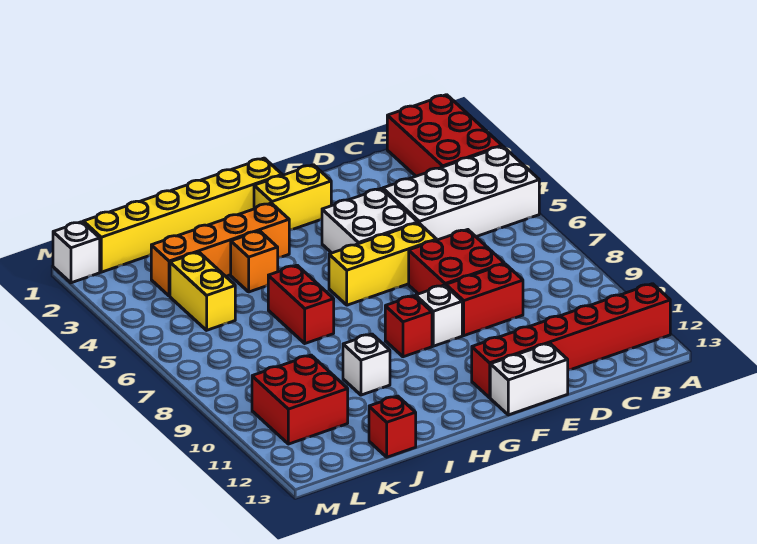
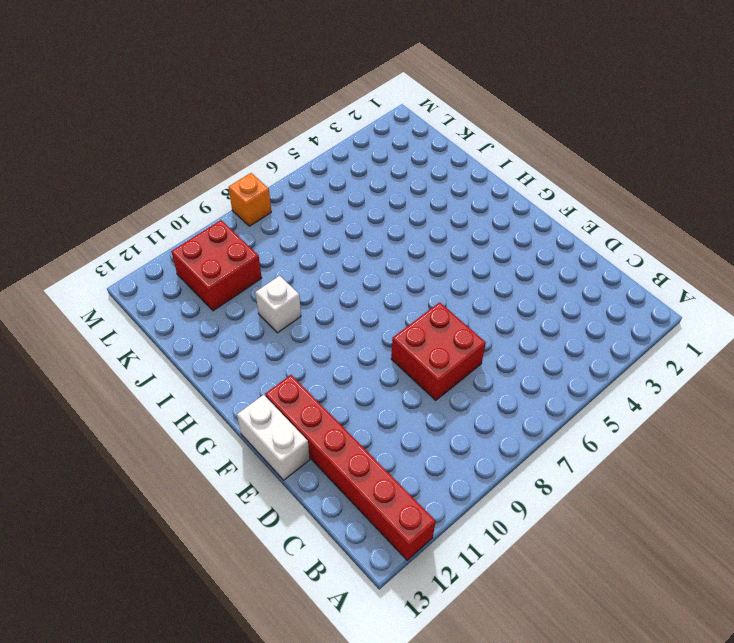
orange brick M8 level 1 -> orange brick I4 level 1
none -> red brick A1:B3 level 1
none -> white brick A4:D5 level 1
none -> red brick D9:E9 level 1

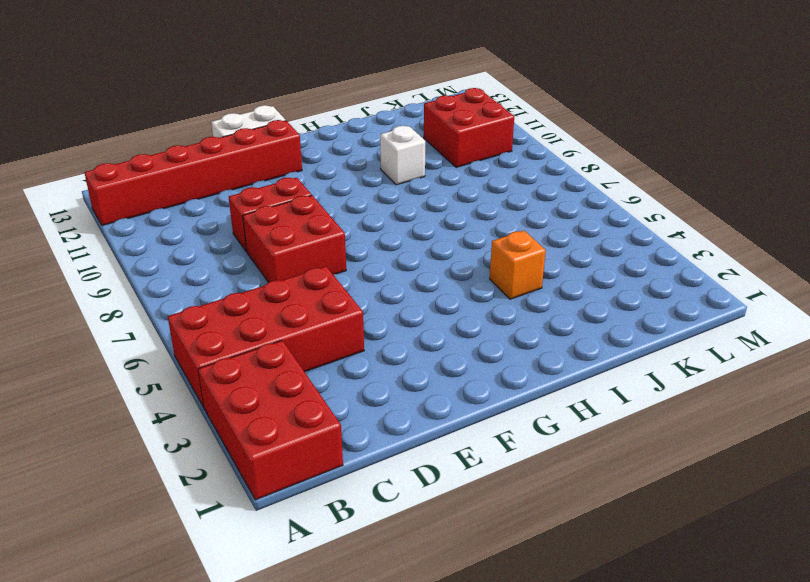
red brick A4:D5 level 1 -> white brick A4:D5 level 1
none -> white brick E4:F5 level 1
none -> yellow brick E6:G6 level 1
none -> yellow brick F2:G2 level 1

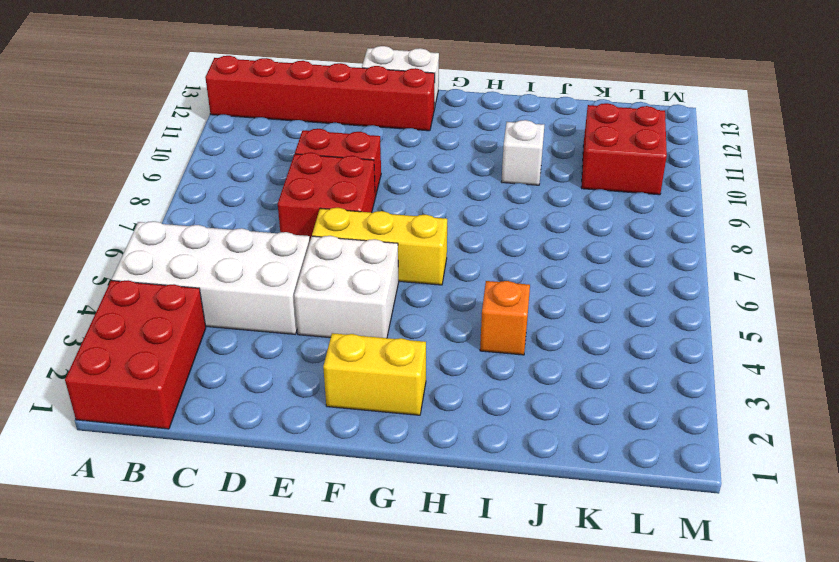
none -> white brick F9 level 1
none -> yellow brick G1:L1 level 1
none -> red brick G9 level 1

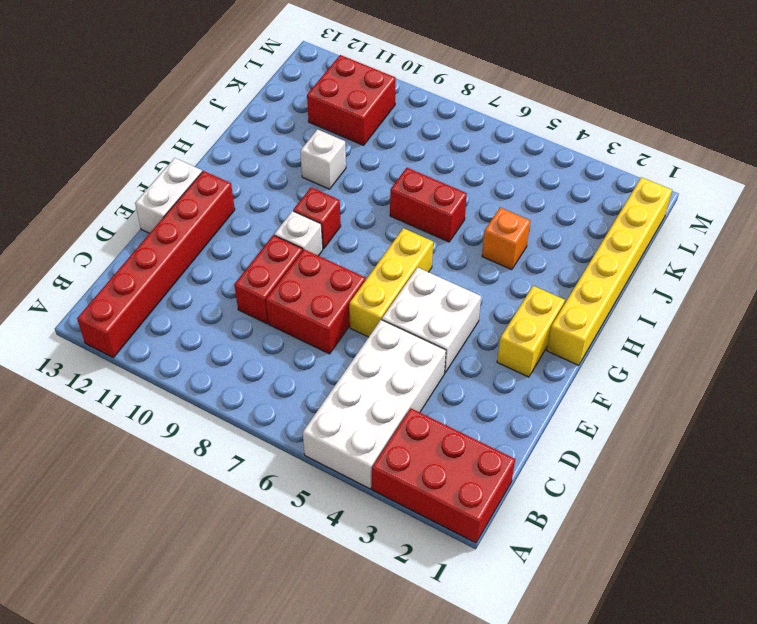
none -> orange brick H3:K3 level 1
none -> red brick J13 level 1
none -> yellow brick K4:K5 level 1

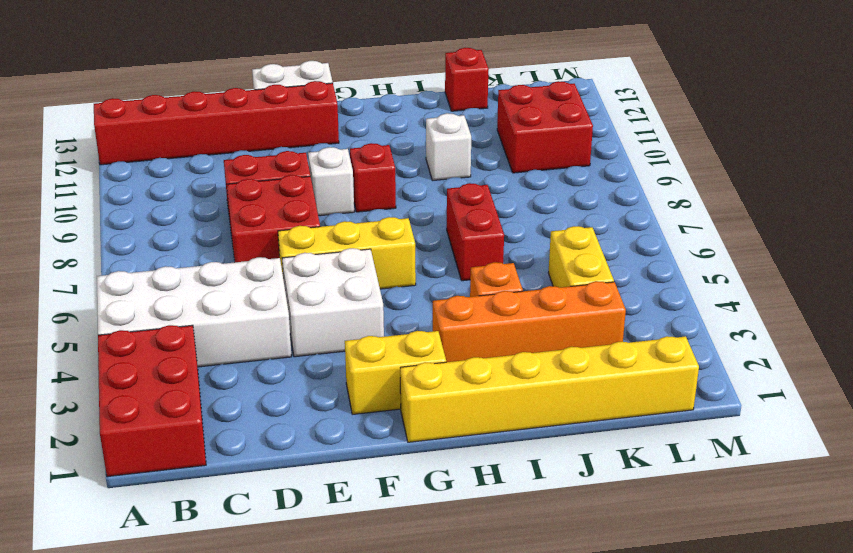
none -> white brick M1 level 1

